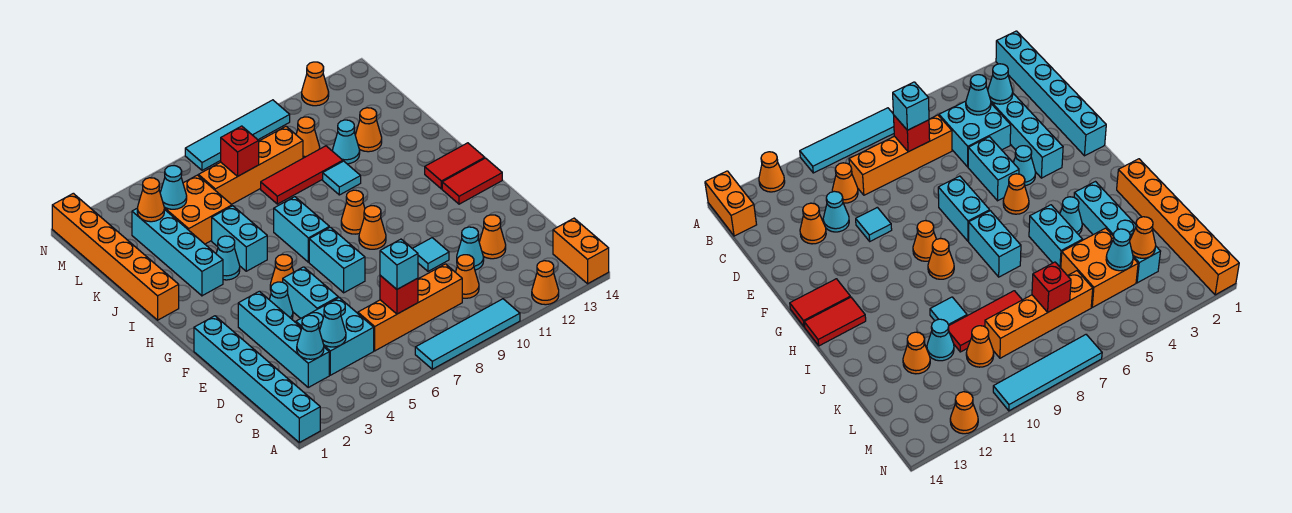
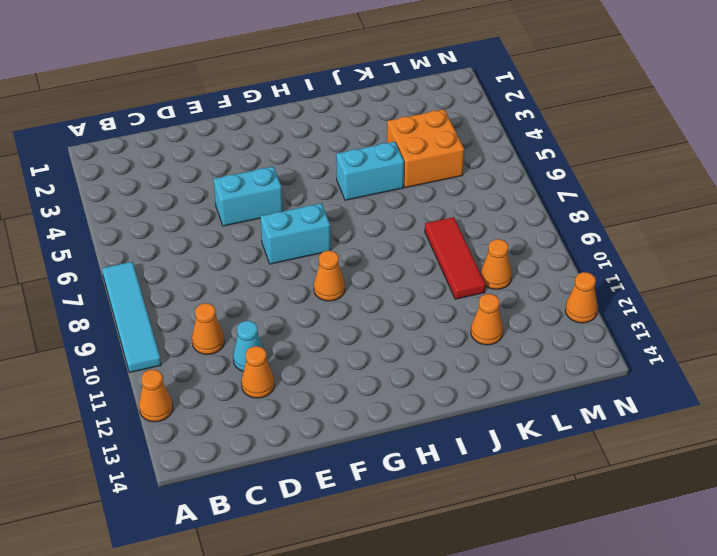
none -> cyan brick A1:F1 level 1
none -> orange brick A14:B14 level 1
none -> cyan brick C3:F3 level 1
none -> cyan brick C4:D5 level 1

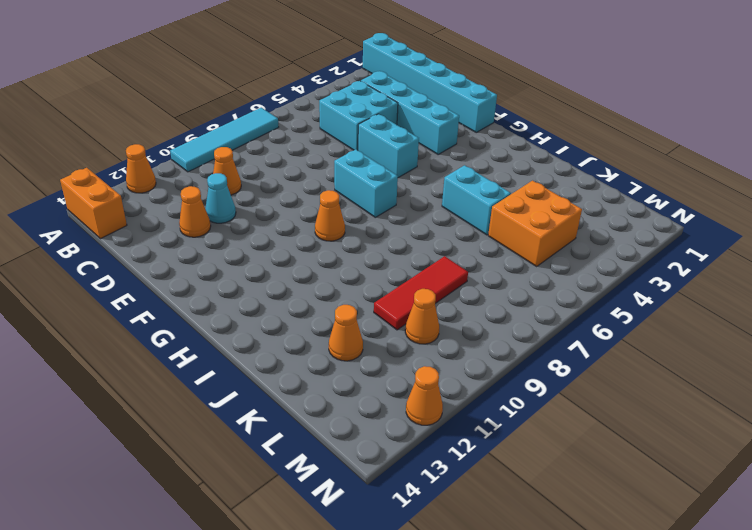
none -> orange brick C6:C9 level 1
none -> cyan tile E10 level 1
none -> cyan cone F4 level 1
none -> orange cone G5 level 1

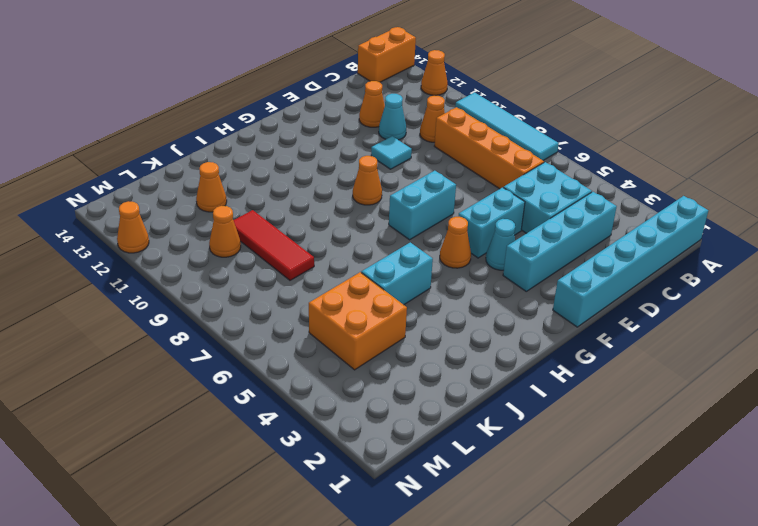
none -> red tile G13:G14 level 1
none -> cyan brick H7:I7 level 1
none -> orange cone H9 level 1
none -> red tile H13:H14 level 1

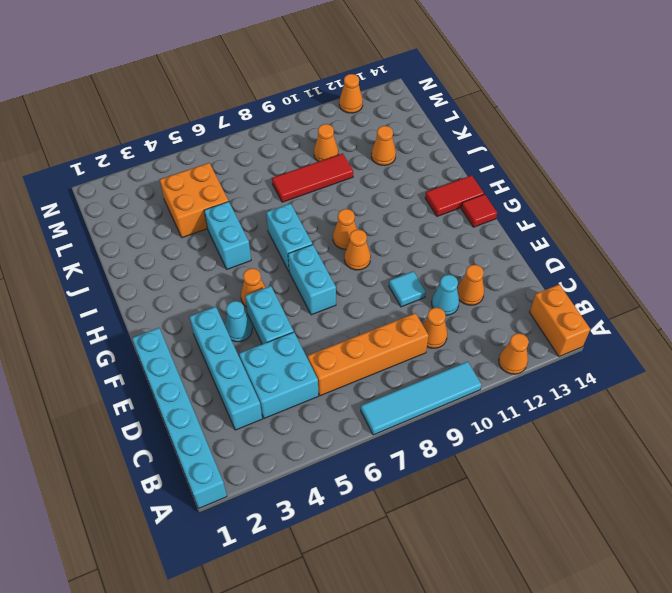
red tile G14 level 1 -> red tile G13:G14 level 1
none -> orange brick I1:N1 level 1
none -> cyan brick I3:L3 level 1
none -> cyan cone I4 level 1
none -> cyan tile J10 level 1

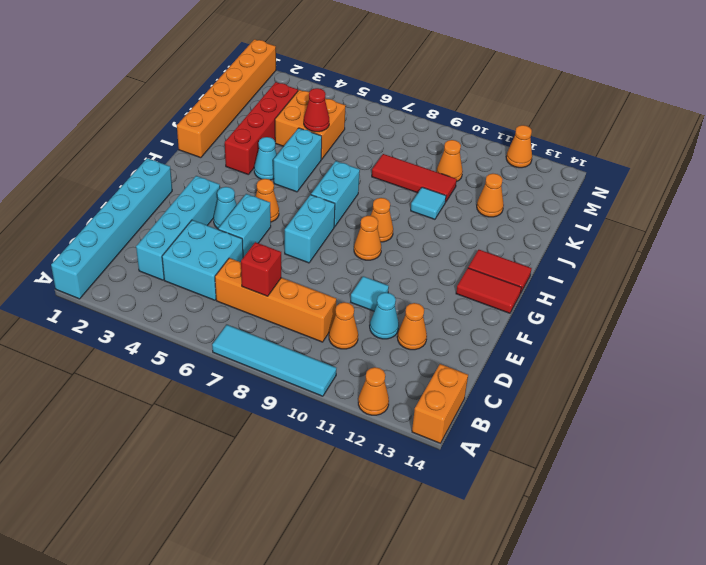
red brick I3:L3 level 1 -> cyan brick I3:L3 level 1
red cone K5 level 2 -> none
none -> cyan cone K11 level 1
none -> orange brick L6:L9 level 1
none -> cyan tile N7:N10 level 1
none -> cyan cone C3 level 2

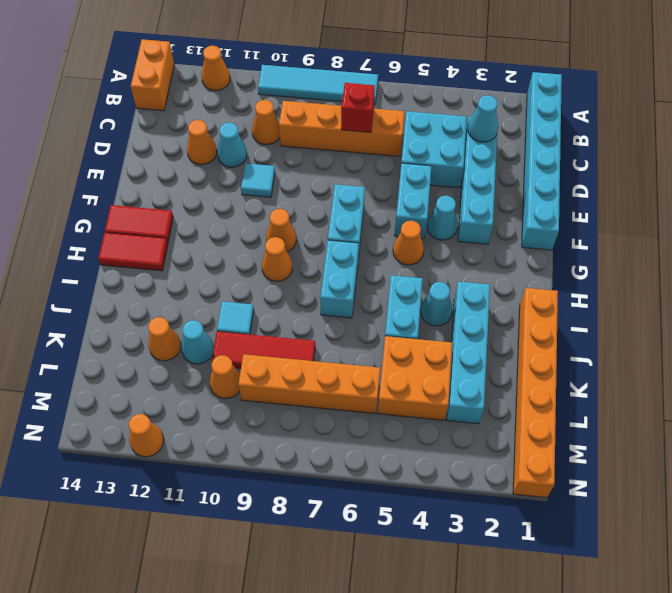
none -> cyan tile N7:N10 level 1
none -> cyan cone C4 level 2
none -> orange cone L3 level 2
none -> cyan cone L4 level 2

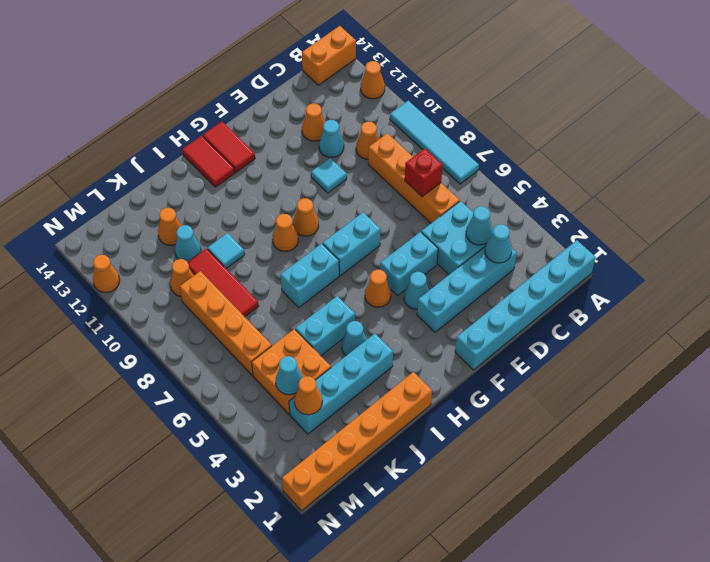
none -> cyan tile N7:N10 level 1
none -> red brick L7 level 2
none -> cyan brick C7 level 3

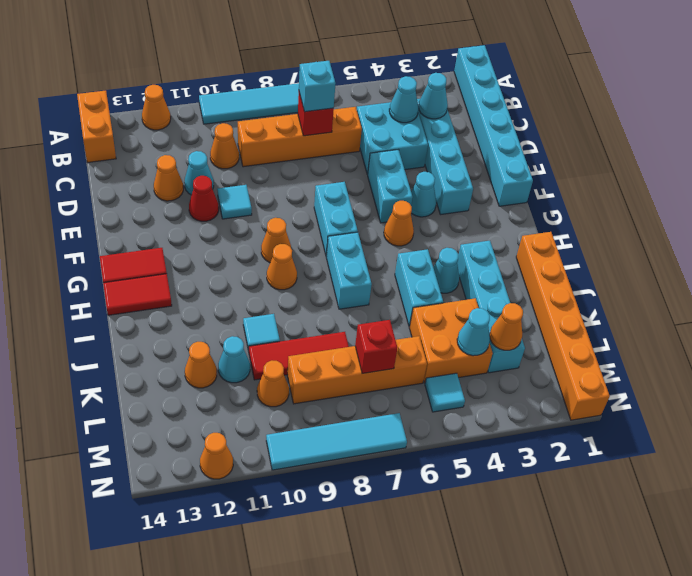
red cone E11 level 1 -> none
cyan tile M5 level 1 -> none

